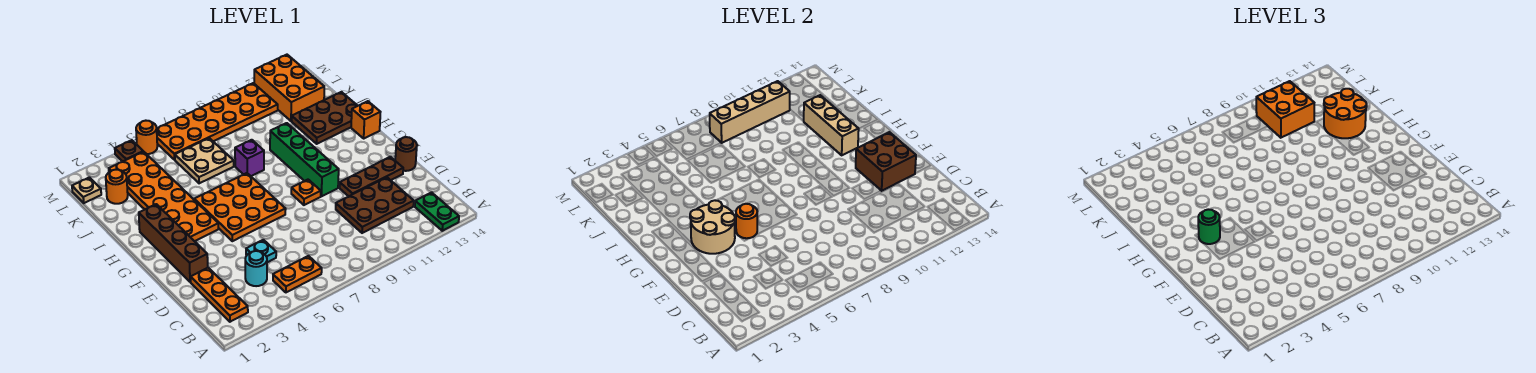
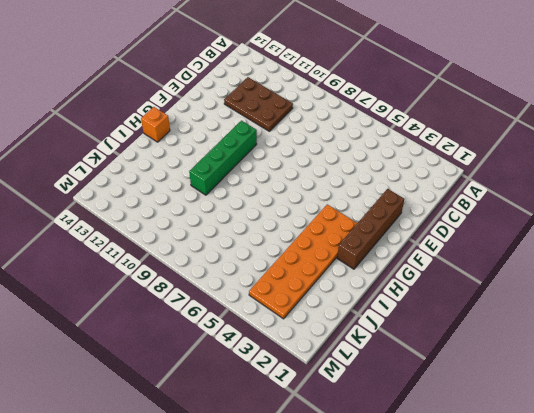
none -> green plate A13:B13 level 1
none -> orange plate B2:D2 level 1
none -> orange plate B5:B6 level 1
none -> cyan round brick C4 level 1

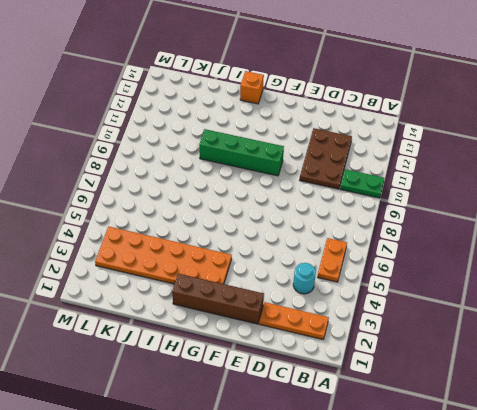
green plate A10:B10 level 1 -> green plate A13:B13 level 1
none -> cyan plate D5 level 1
none -> brown plate E11:E13 level 1
none -> brown round brick E14 level 1
none -> orange plate F5:H7 level 1

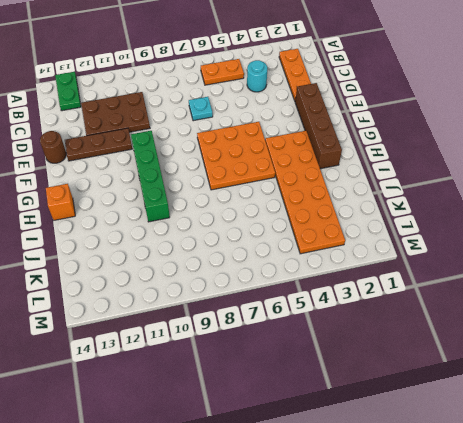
cyan plate D7 level 1 -> cyan plate D5 level 1
none -> orange plate F9 level 1
none -> purple brick I8 level 1
none -> brown plate I12:J14 level 1
none -> tan plate J6:K7 level 1

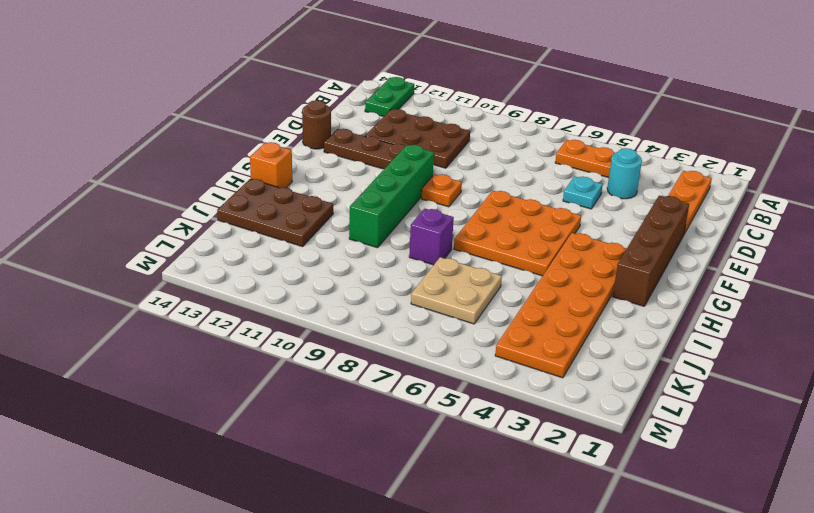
none -> orange round brick K2 level 1
none -> orange brick K12:M13 level 1
none -> tan plate L1 level 1
none -> orange plate L6:M11 level 1

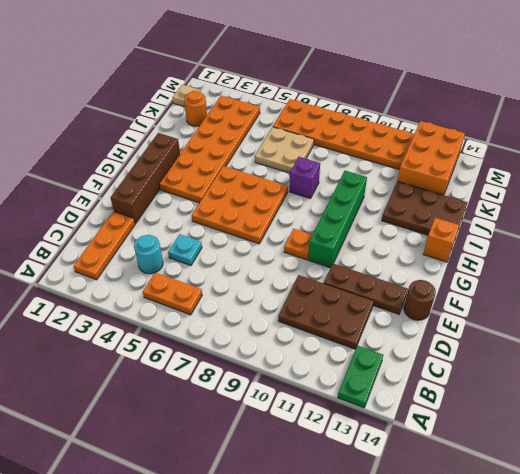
none -> brown plate M4 level 1
none -> orange round brick M5 level 1
none -> brown brick E12:F13 level 2
none -> tan round brick F3:G4 level 2

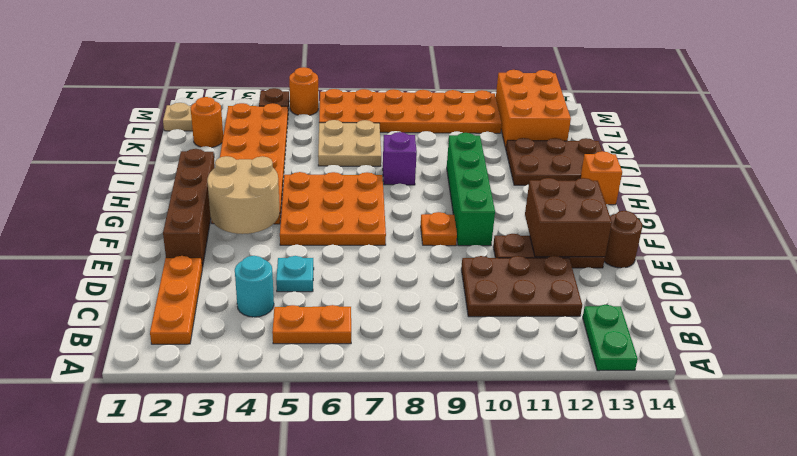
none -> orange round brick F5 level 2
none -> tan brick H12:J12 level 2
none -> tan brick L8:L11 level 2
none -> green round brick G3 level 3

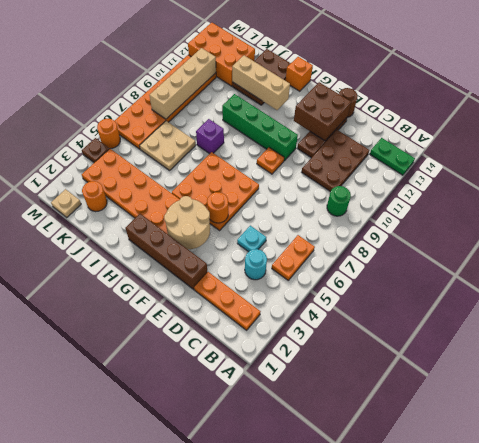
green round brick B9 level 1 -> green round brick G3 level 3
none -> orange round brick I12:J13 level 3
none -> orange brick K10:L11 level 3

